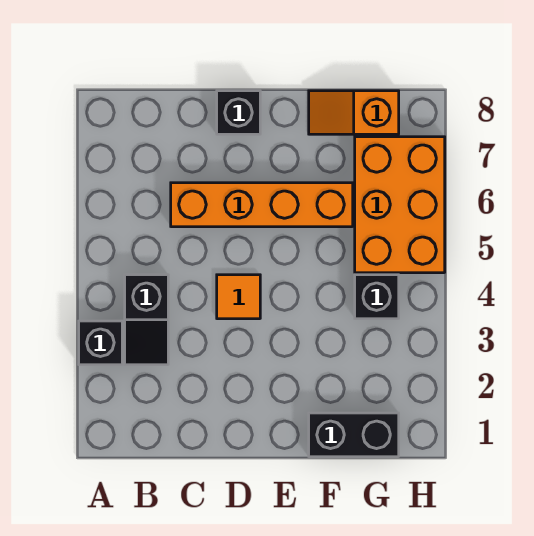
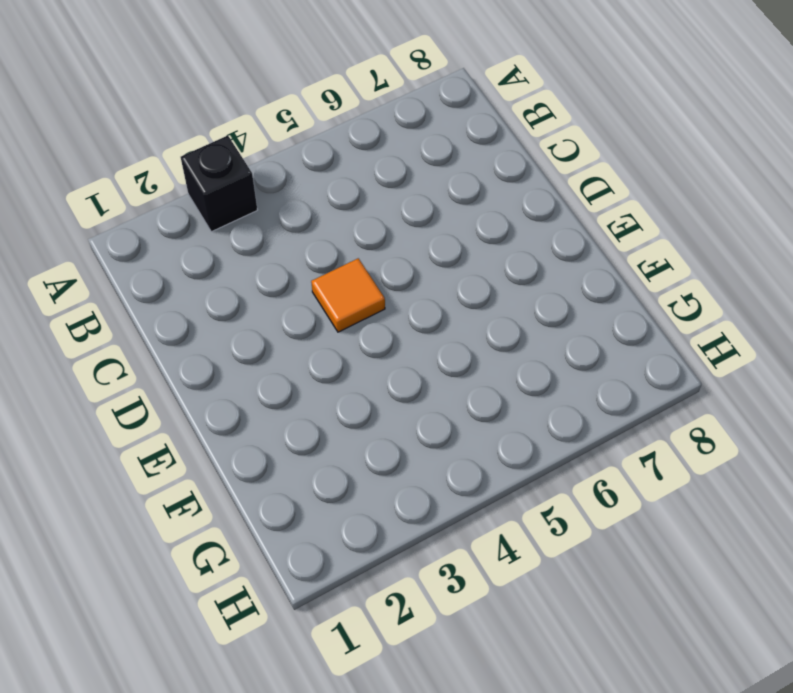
none -> black slope B3:B4 level 1 top 4
none -> orange brick C6:F6 level 1

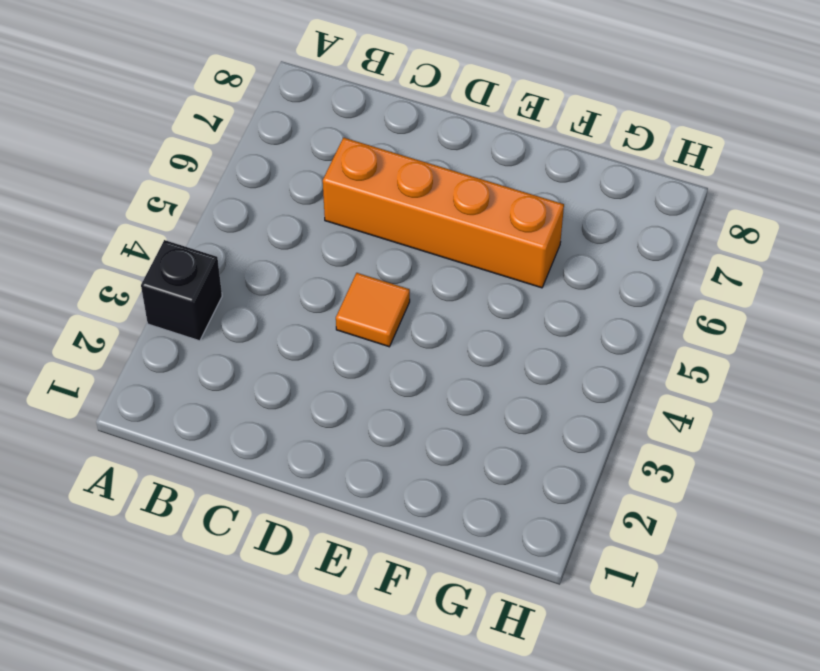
none -> black slope B3:B4 level 1 top 4
none -> black brick D8 level 1

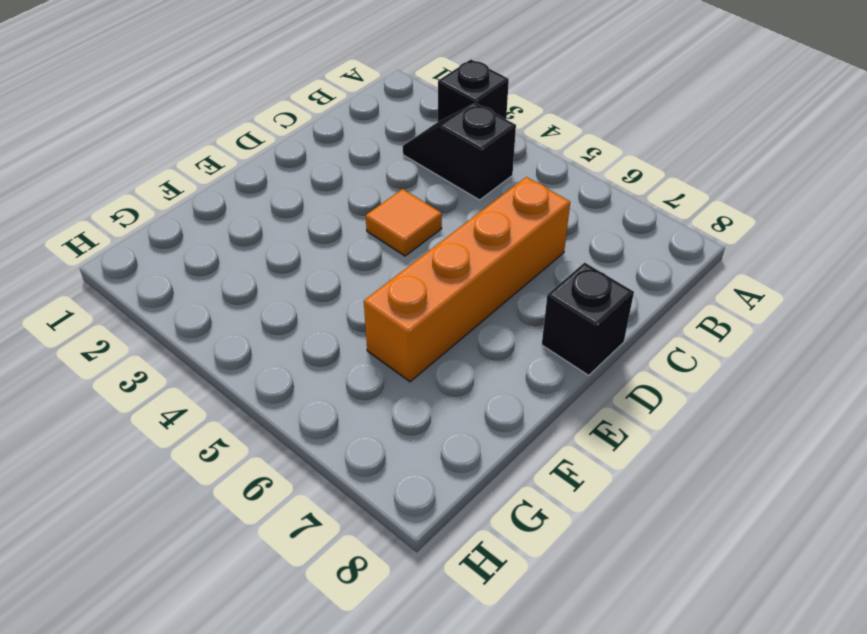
none -> black brick F1:G1 level 1
none -> orange slope F8:G8 level 1 top G

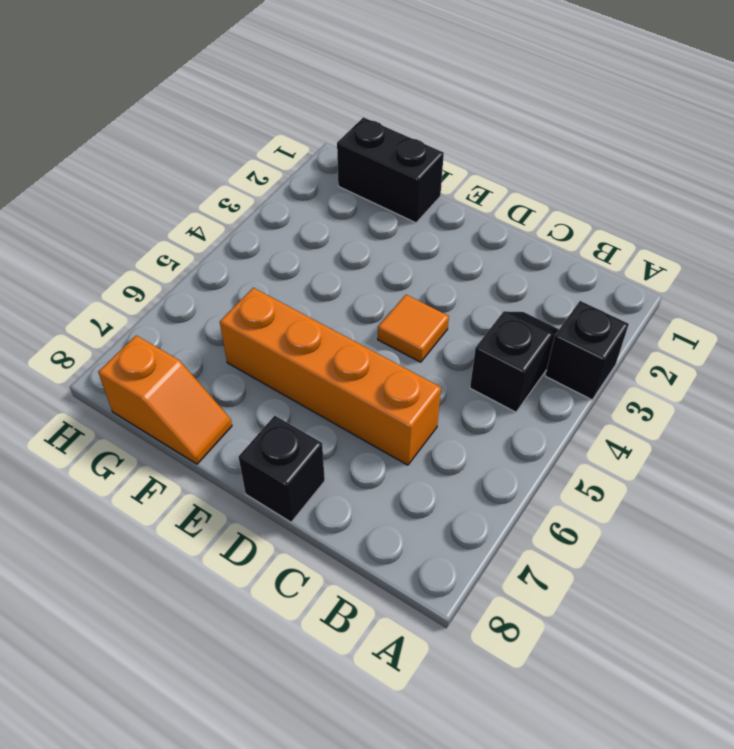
none -> black brick G4 level 1
none -> orange brick G5:H7 level 1

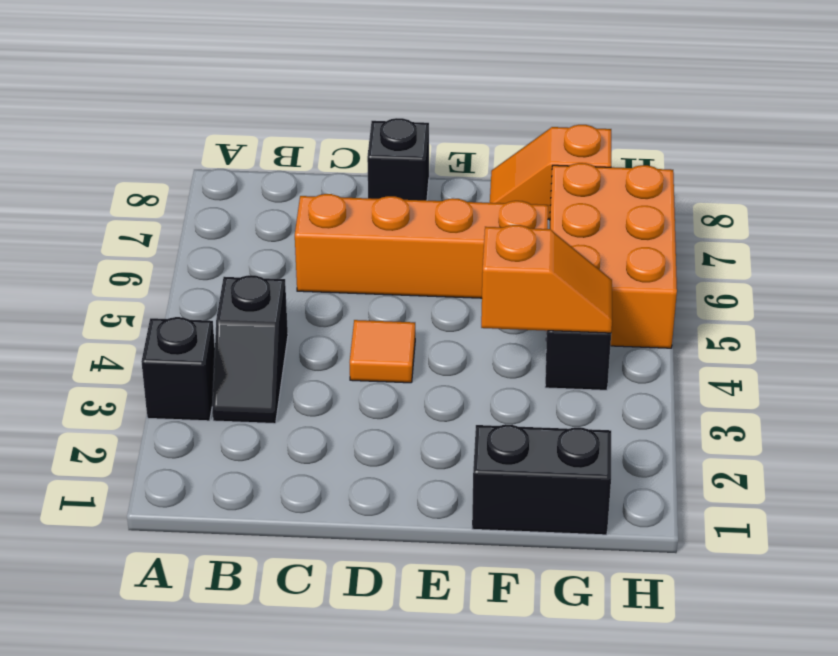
orange slope F4:G4 level 2 top F -> none

